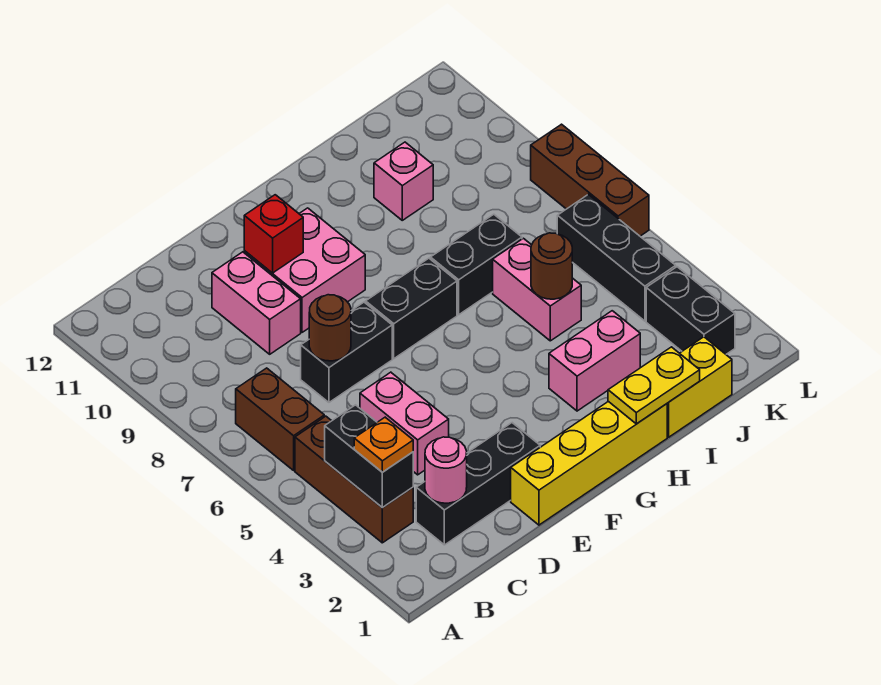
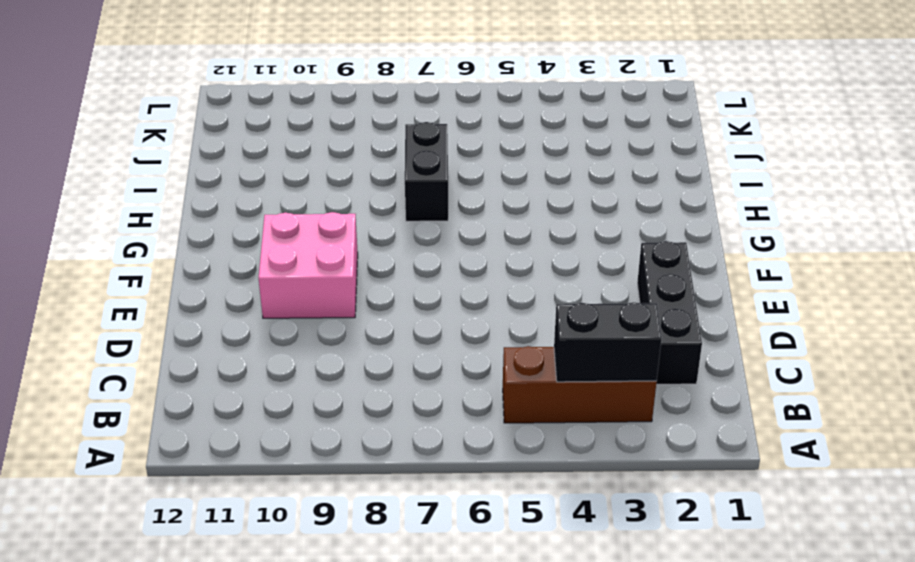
none -> brown brick B6:B7 level 1
none -> pink brick D4:D5 level 1
none -> black brick D7:E7 level 1

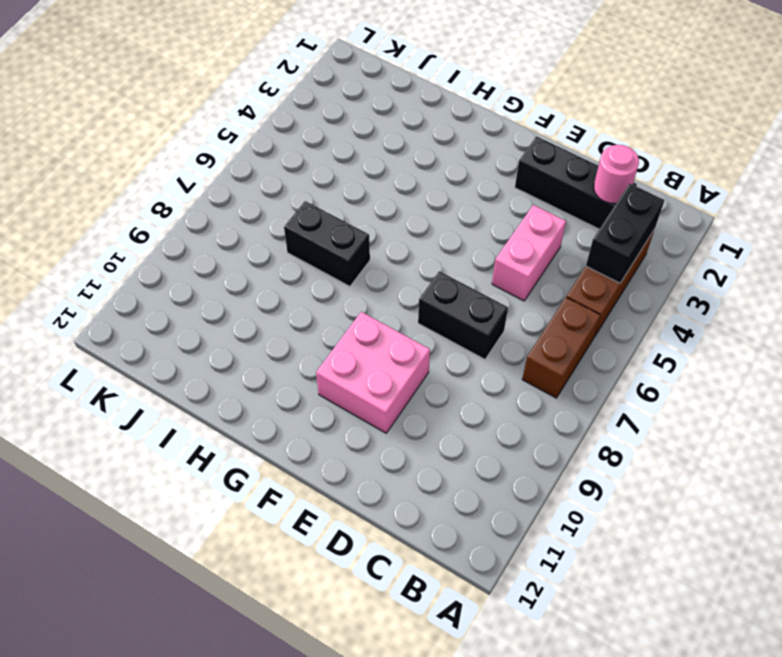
none -> pink brick D9:D10 level 1
none -> yellow brick E1:H1 level 1
none -> black brick F7:G7 level 1

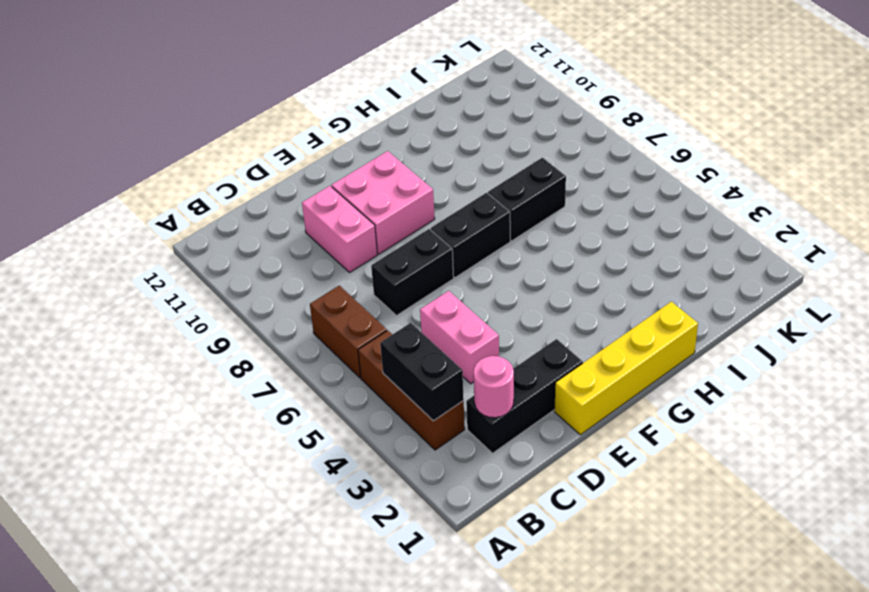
none -> pink brick H3:I3 level 1
none -> yellow brick I1:J1 level 1
none -> pink brick I5:I6 level 1

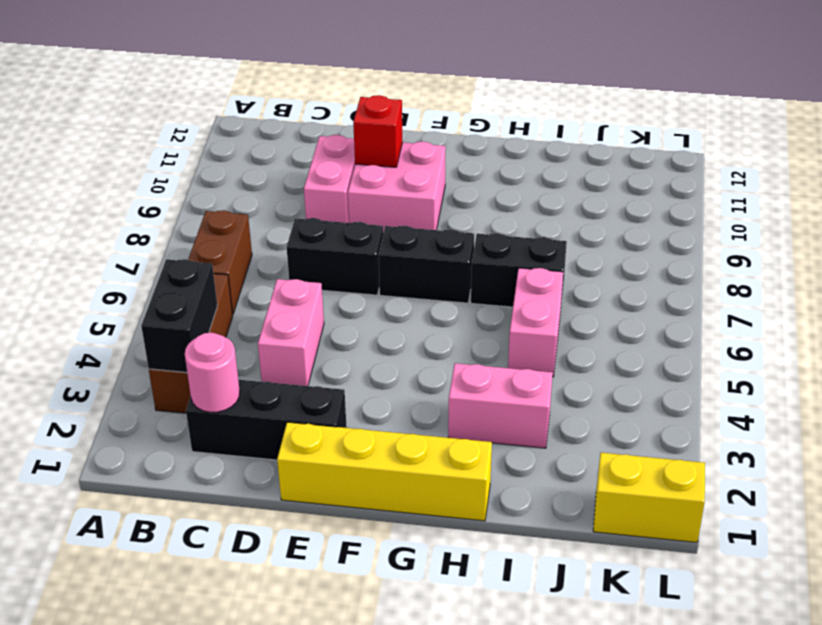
yellow brick K1:L1 level 1 -> yellow brick I1:J1 level 1
none -> pink brick I10 level 1
none -> black brick K2:K3 level 1
none -> black brick K4:K6 level 1

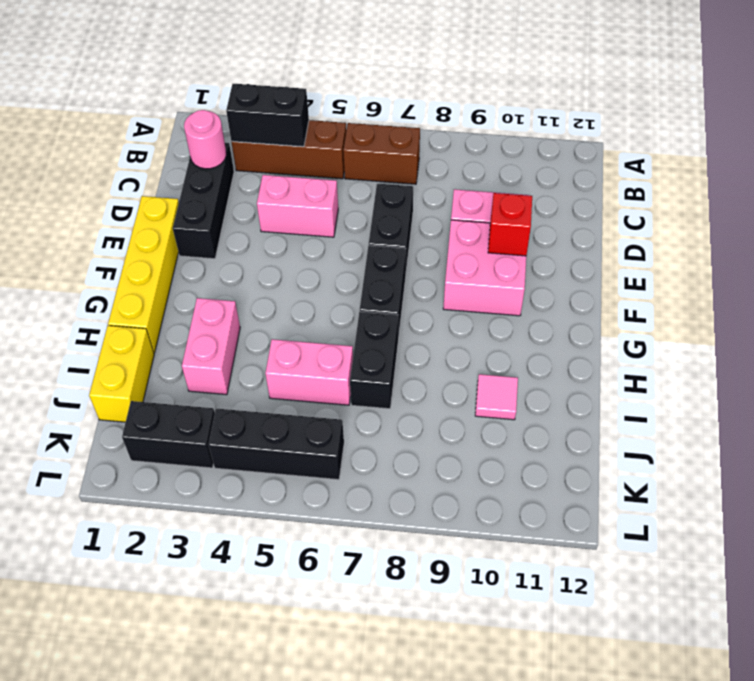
pink tile I10 level 1 -> pink brick I10 level 1
none -> brown brick L6:L8 level 1
none -> brown round brick D7 level 2
none -> yellow plate H1:I1 level 2

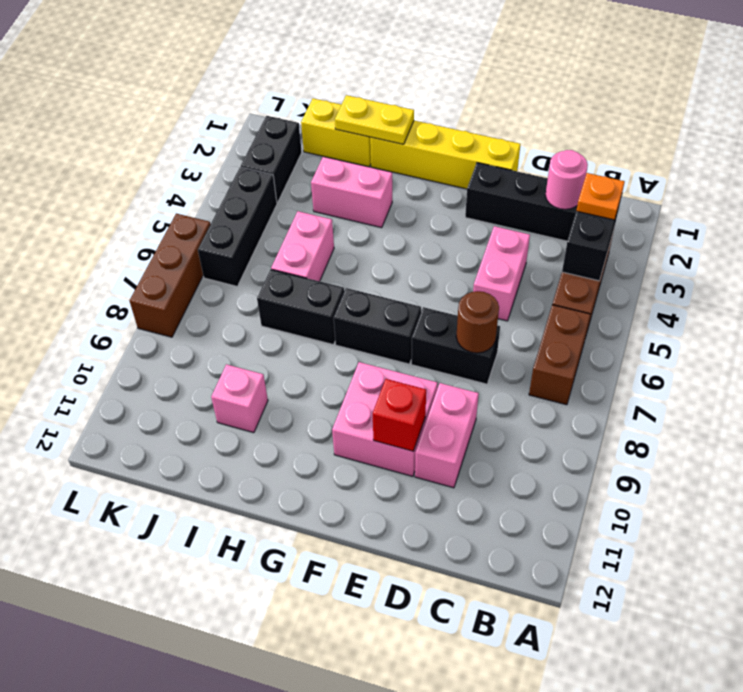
none -> brown round brick I5 level 2

